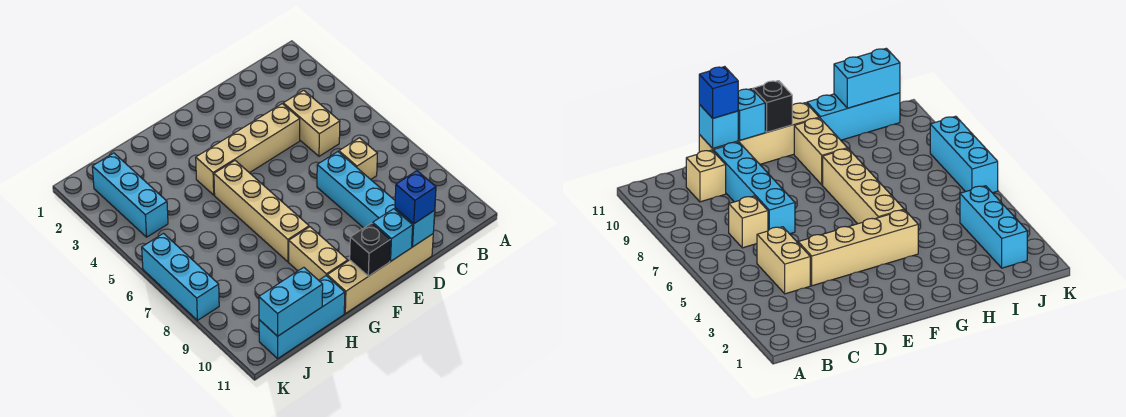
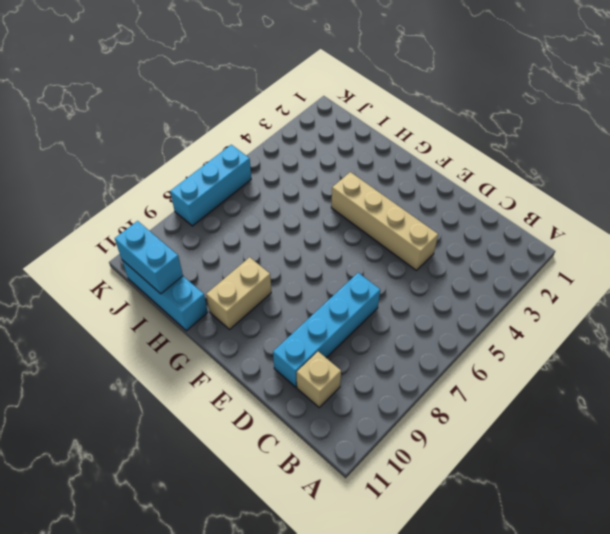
none -> tan brick C4:C5 level 1
none -> tan brick C7 level 1
none -> tan brick D11:G11 level 1

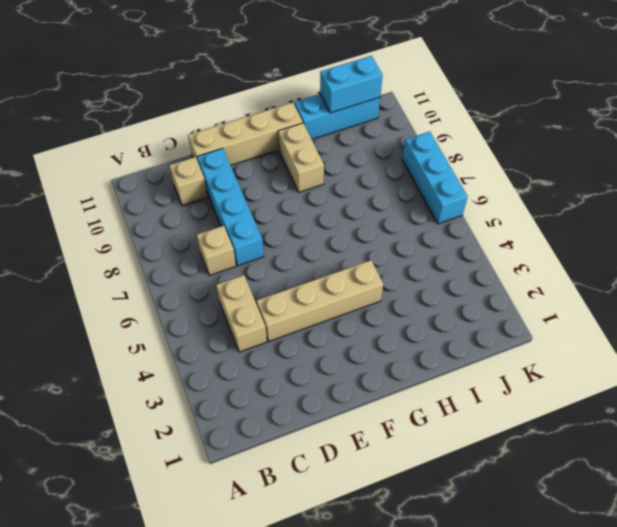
none -> tan brick G5:G8 level 1
none -> cyan brick J2:J4 level 1
none -> cyan brick D11 level 2

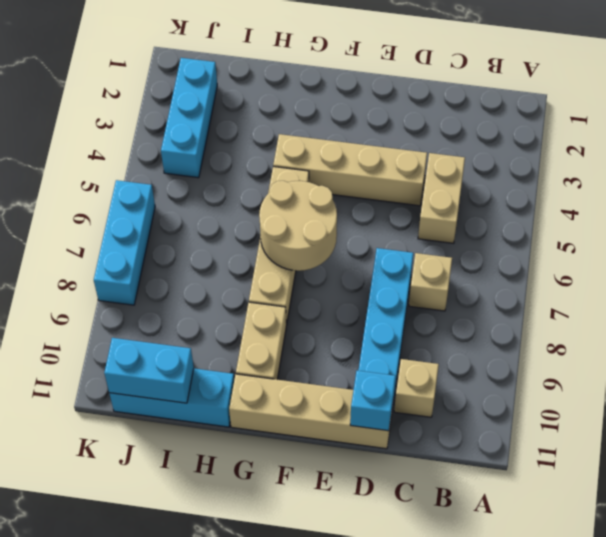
tan round brick F6:G7 level 2 -> none
none -> cyan brick E11 level 2
none -> black brick F11 level 2
none -> blue brick D11 level 3

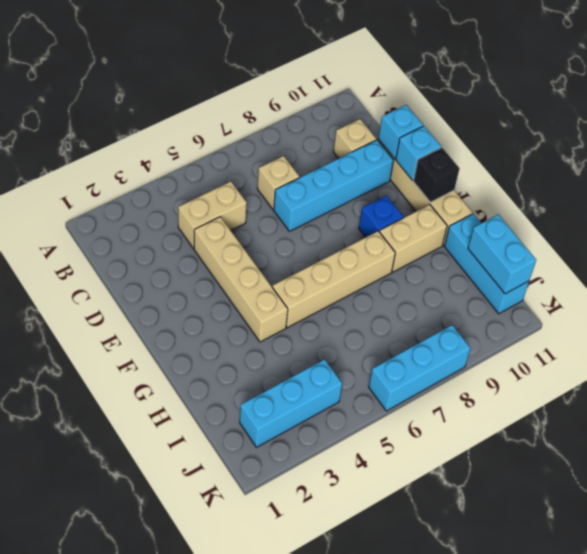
blue brick F9 level 1 -> blue brick D11 level 3

